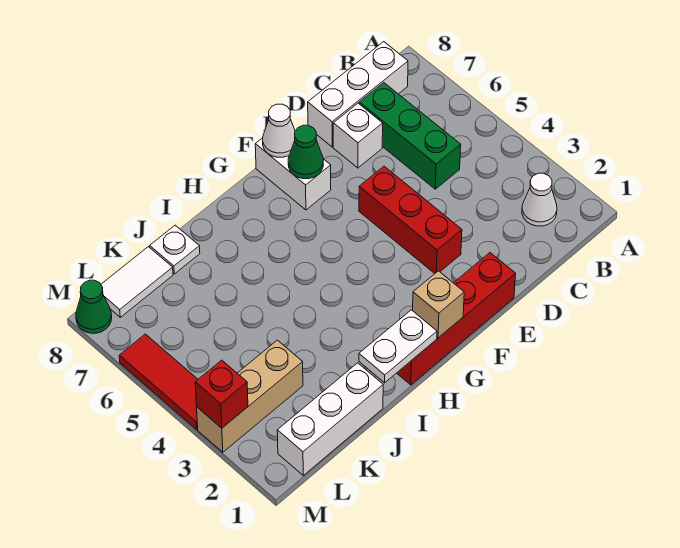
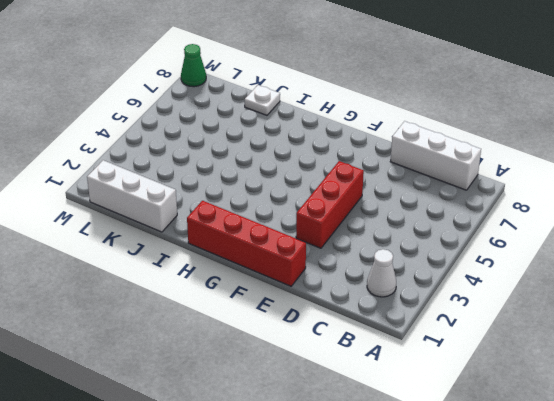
none -> green brick C5:C7 level 1
none -> white brick D7 level 1
none -> white brick F7:F8 level 1

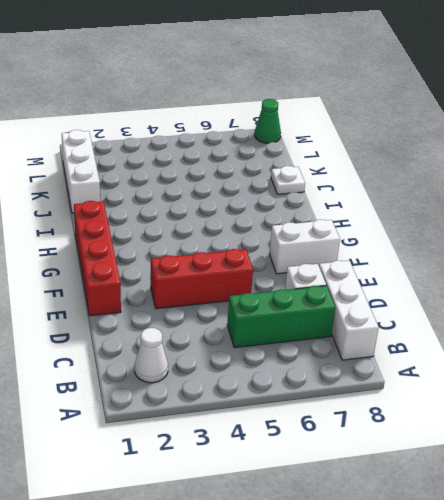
none -> tan brick K3:M3 level 1
none -> white tile K8:L8 level 1
none -> red tile M4:M6 level 1

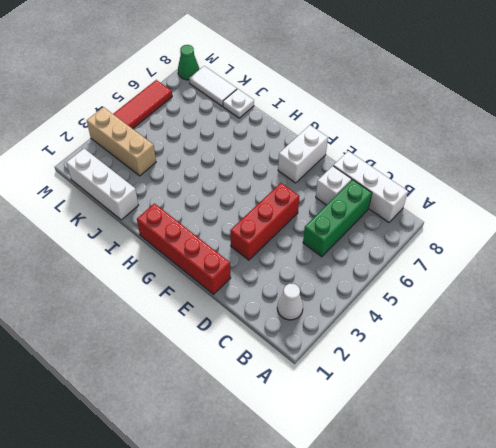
none -> green cone F7 level 2
none -> white cone F8 level 2
none -> tan brick G1 level 2

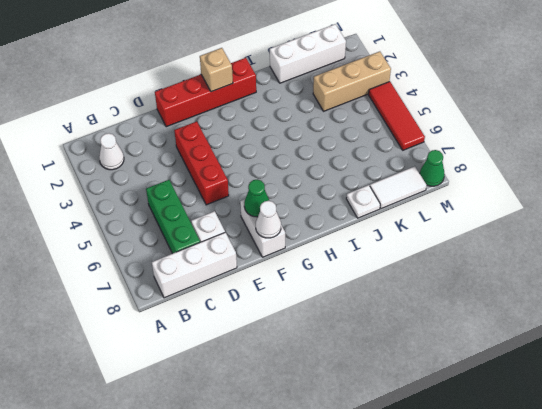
none -> white plate H1:I1 level 2
none -> red brick M3 level 2

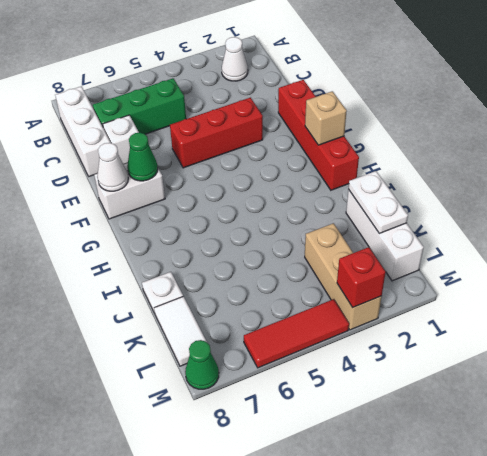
white plate J1:K1 level 2 -> white plate H1:I1 level 2

